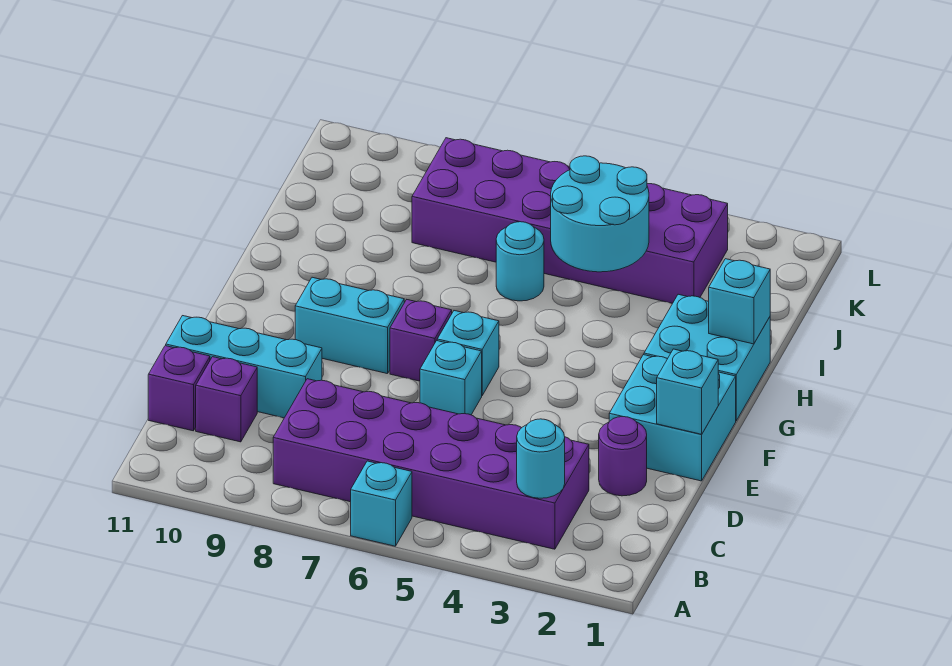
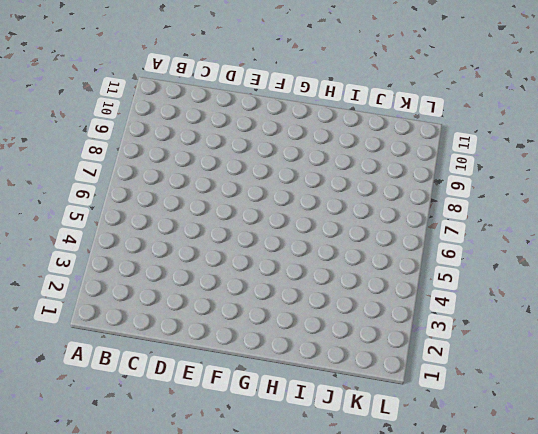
none -> cyan brick A6 level 1
none -> purple brick B3:C8 level 1
none -> purple brick C10 level 1

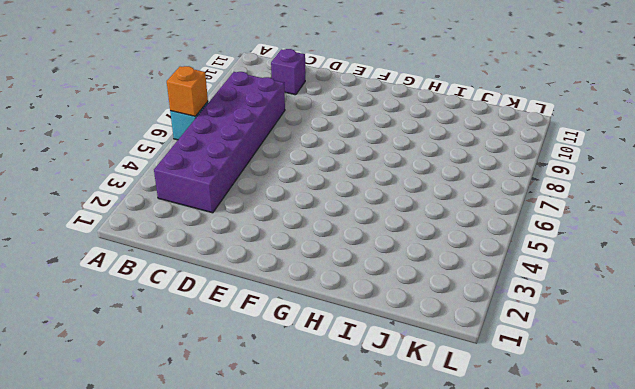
orange brick A6 level 2 -> none
none -> purple brick C11 level 1
none -> purple round brick D2 level 1
none -> cyan brick D9:D11 level 1

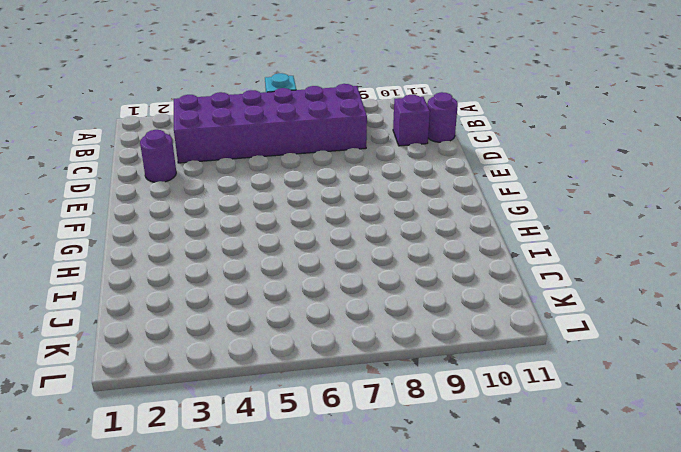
purple round brick C11 level 1 -> purple brick C11 level 1
none -> cyan brick D9:D11 level 1
none -> cyan brick E1:F2 level 1
none -> cyan brick E6 level 1

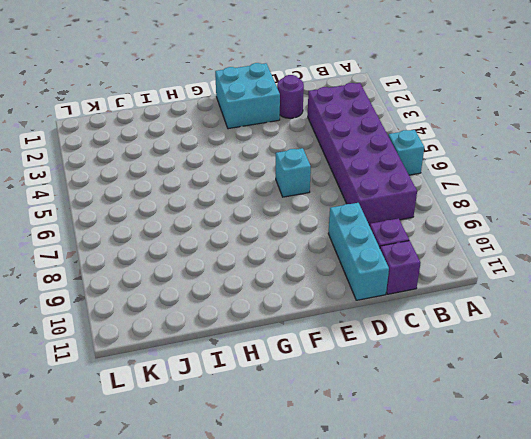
none -> cyan brick F6 level 1
none -> purple brick F7 level 1
none -> cyan brick F8:F9 level 1

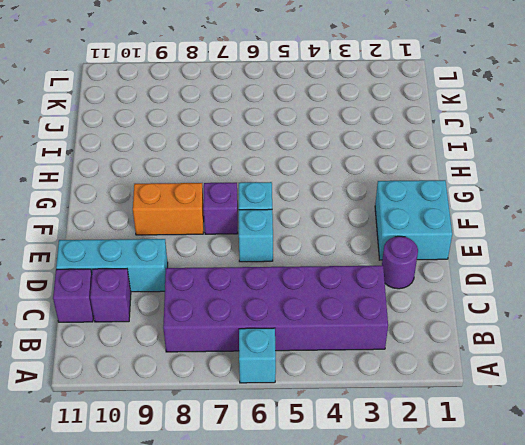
orange brick F8:F9 level 1 -> cyan brick F8:F9 level 1
none -> cyan brick G1:H2 level 1
none -> cyan round brick I6 level 1
none -> purple brick J3:K8 level 1

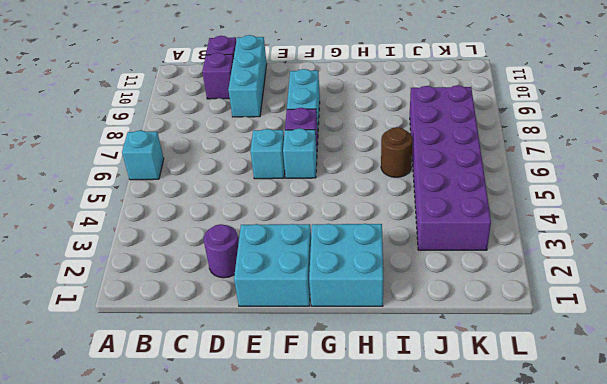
brown round brick I6 level 1 -> cyan round brick I6 level 1
none -> purple brick B3:C8 level 1
none -> cyan round brick B3 level 2
none -> cyan brick E1 level 2

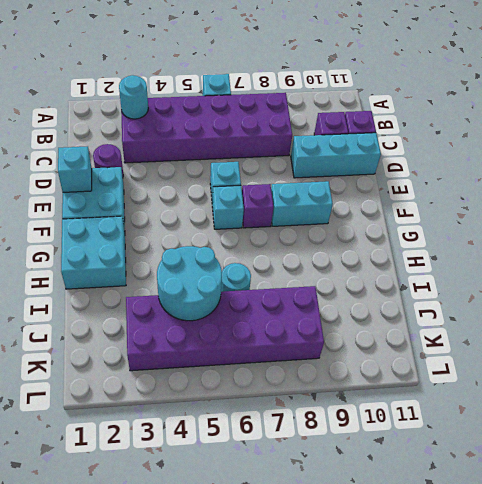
none -> cyan brick H1 level 2

